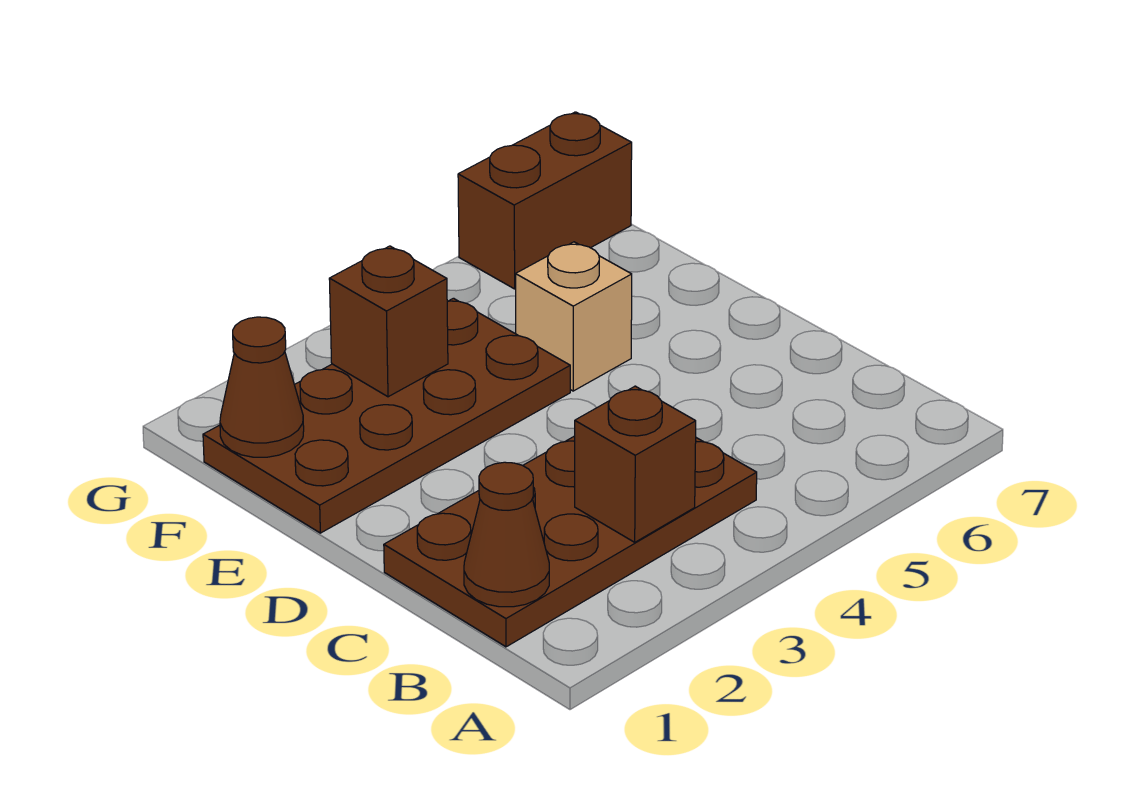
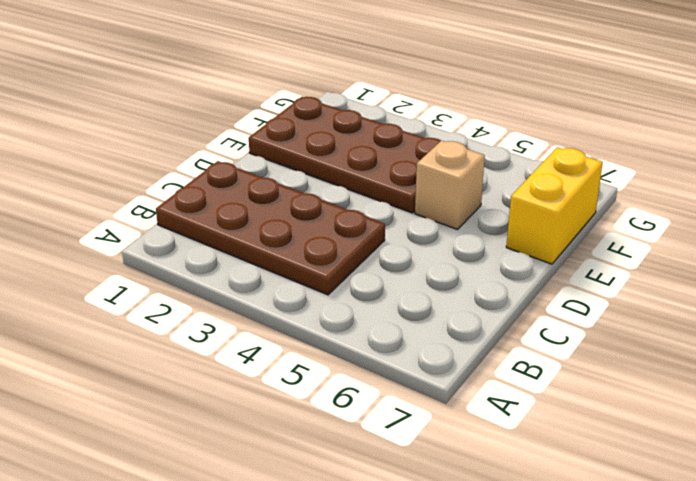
yellow brick E7:F7 level 1 -> none
none -> brown brick G6:G7 level 1
none -> brown cone B1 level 2

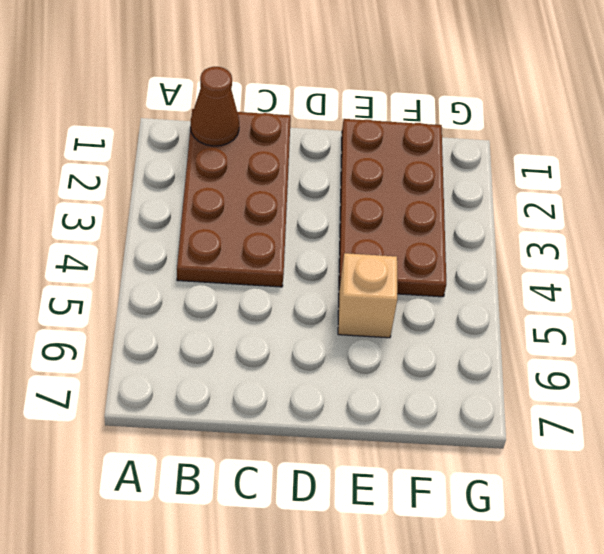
none -> brown brick G6:G7 level 1
none -> brown brick B3 level 2

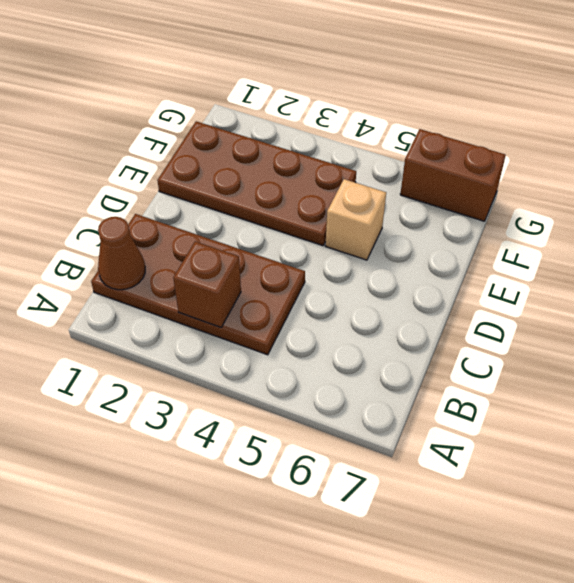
none -> brown cone F1 level 2
none -> brown brick F3 level 2

